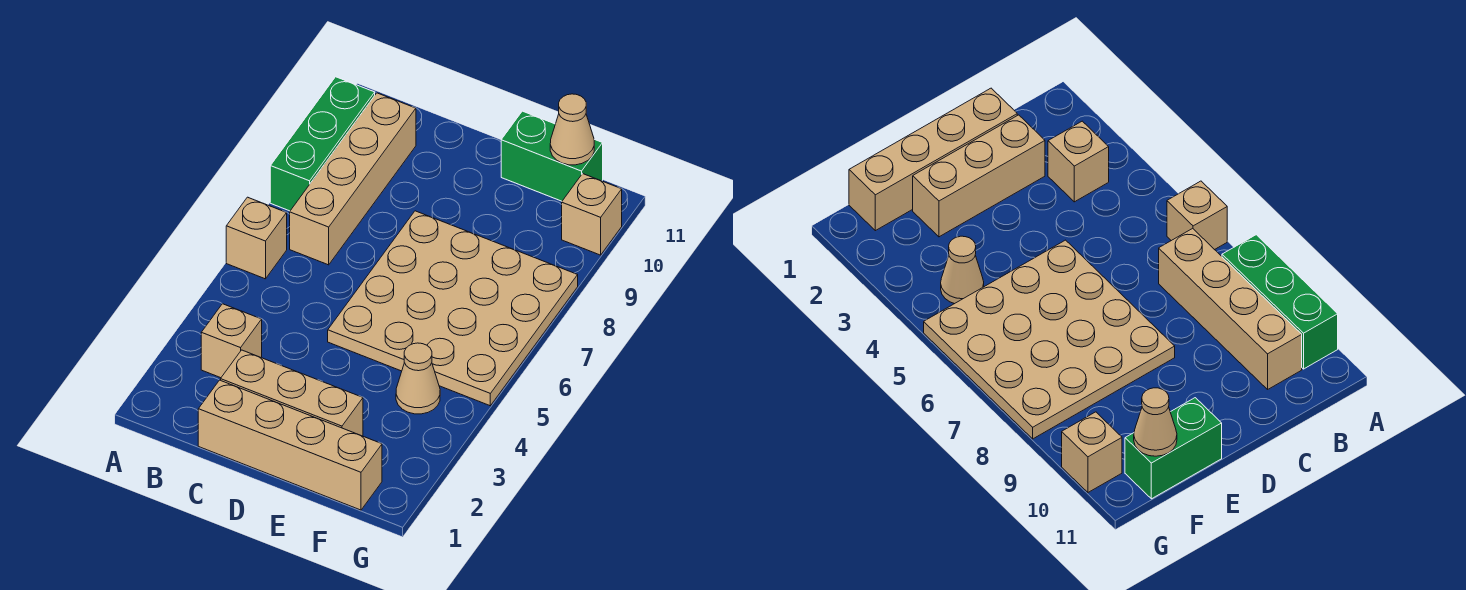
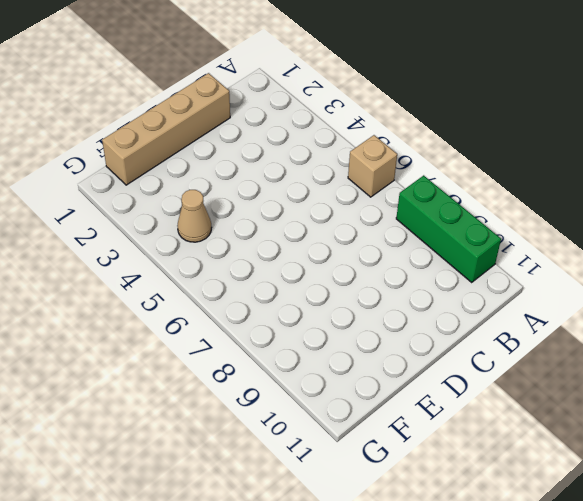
none -> tan brick B3 level 1
none -> tan brick B7:B10 level 1

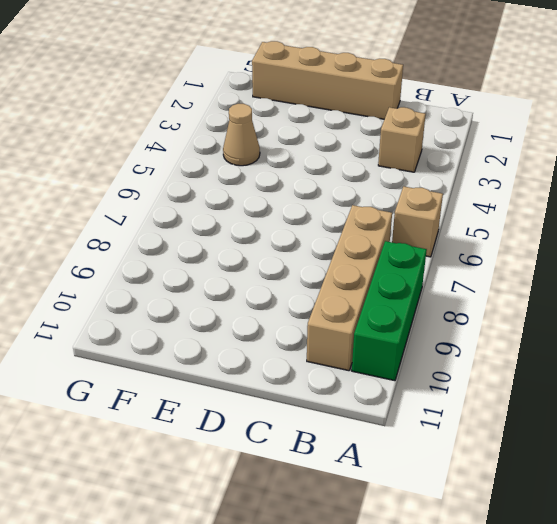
none -> tan brick C2:E2 level 1
none -> tan plate D5:G8 level 1

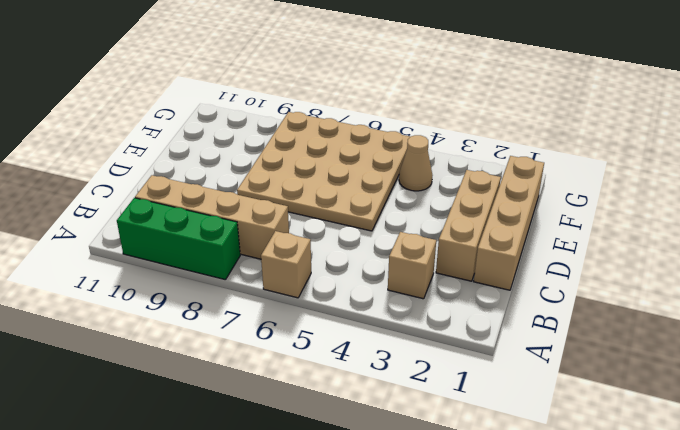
none -> green brick E11:F11 level 1
none -> tan brick G10 level 1

